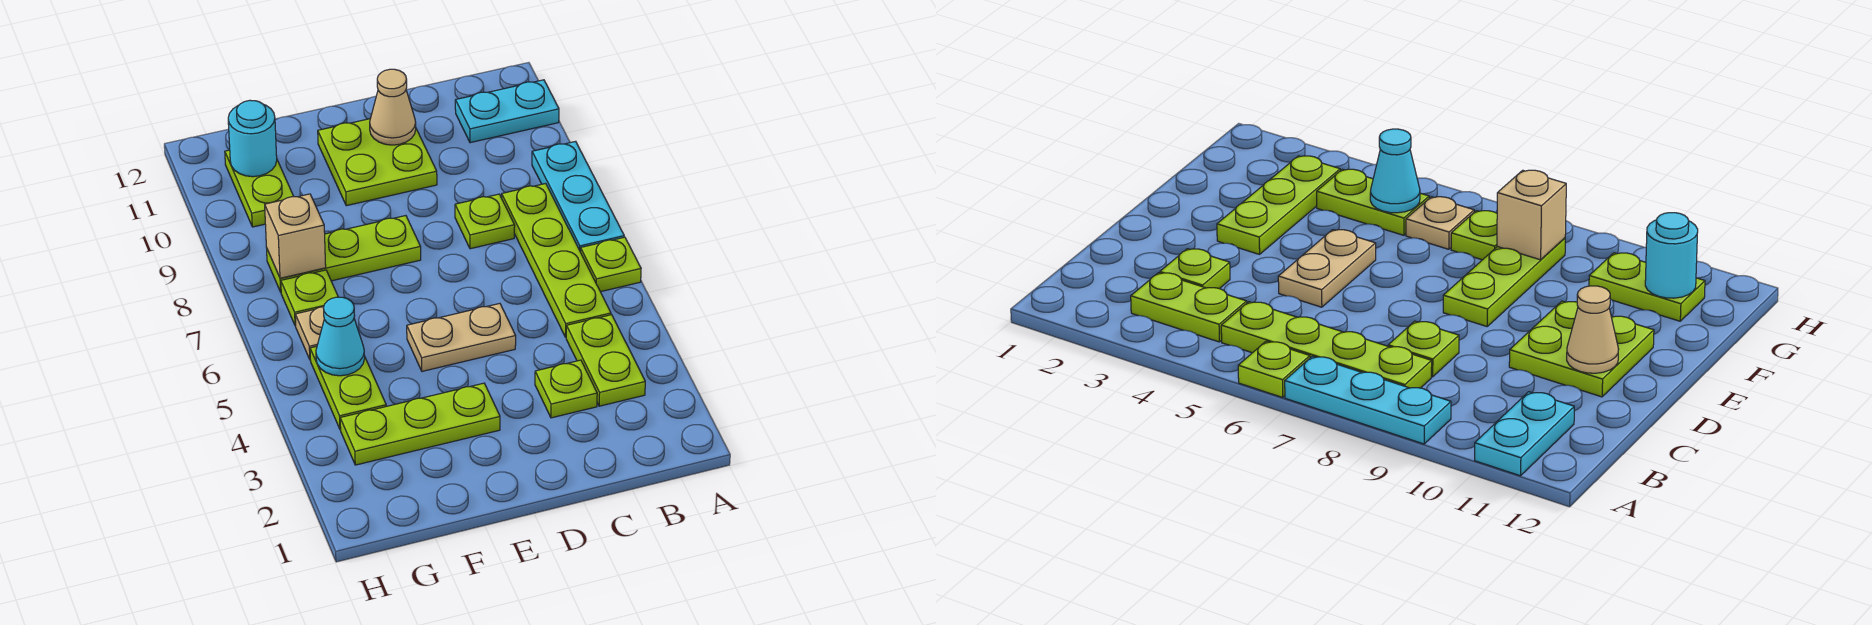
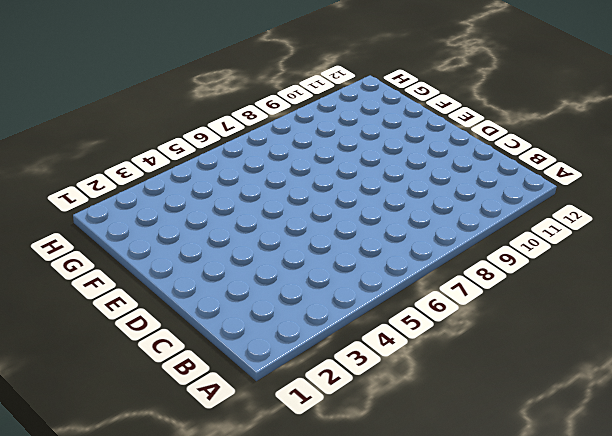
none -> lime plate A6 level 1
none -> cyan plate A7:A9 level 1
none -> cyan plate A11:B11 level 1

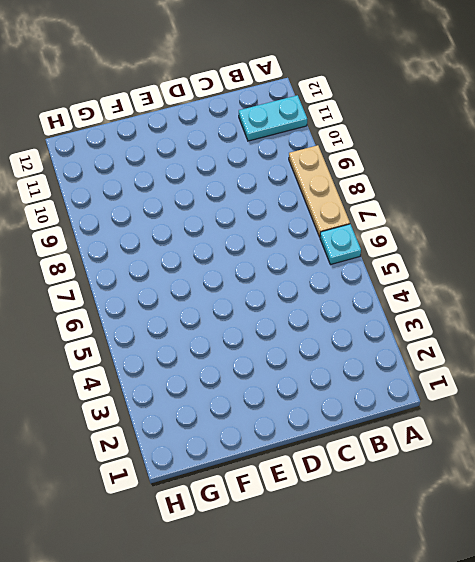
cyan plate A6 level 1 -> lime plate A6 level 1
tan plate A7:A9 level 1 -> cyan plate A7:A9 level 1
none -> lime plate B3:B4 level 1
none -> lime plate B5:B8 level 1
none -> lime plate C3 level 1

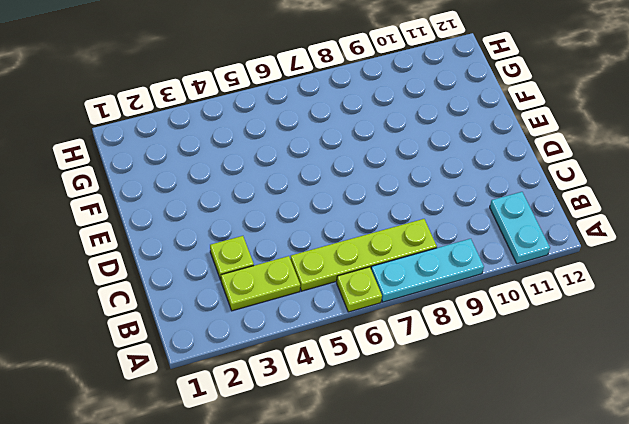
none -> lime plate C8 level 1
none -> tan plate D5:E5 level 1
none -> lime plate D10:E11 level 1

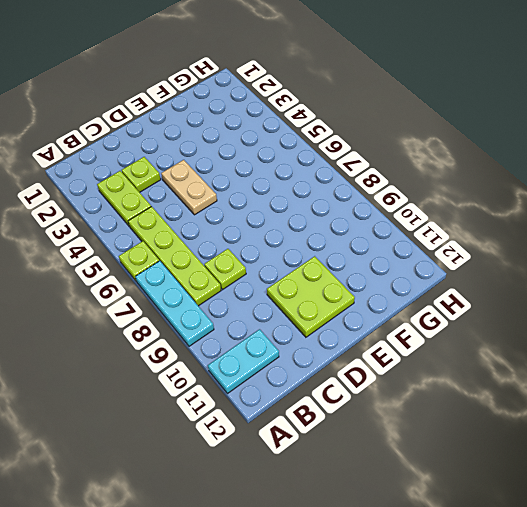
tan plate D4:D5 level 1 -> tan plate D5:E5 level 1
none -> lime plate E3:G3 level 1
none -> lime plate E8:G8 level 1
none -> lime plate G4:G5 level 1

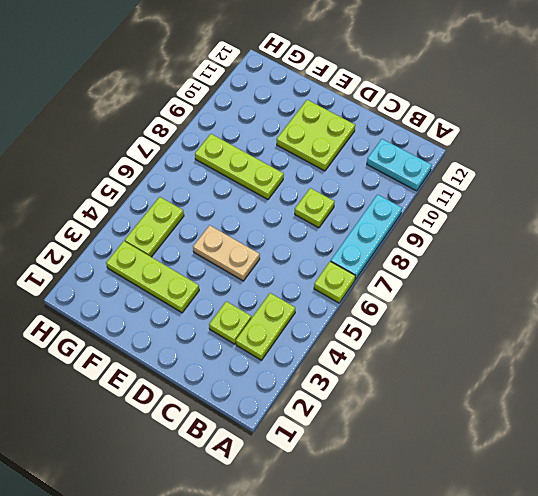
none -> lime plate B5:B8 level 1
none -> tan plate G6 level 1
none -> lime plate G7 level 1

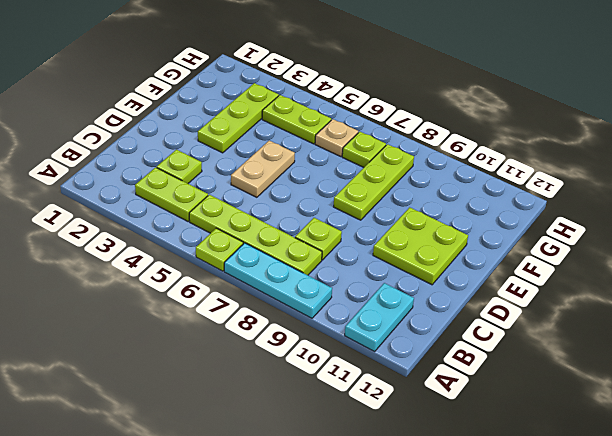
none -> lime plate G10:G11 level 1
none -> tan cone D11 level 2
none -> cyan cone G5 level 2

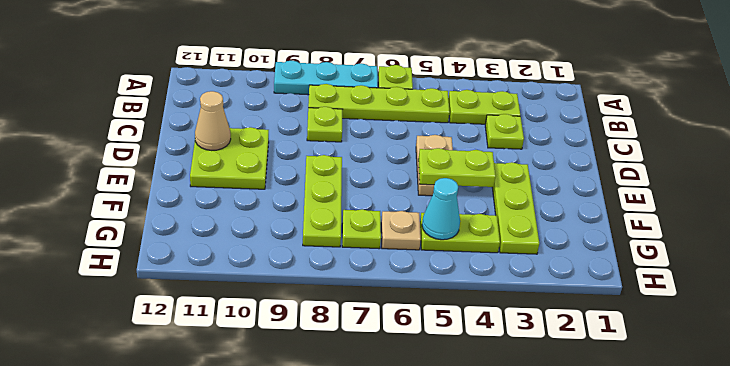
lime plate E4:E5 level 2 -> lime plate G10:G11 level 1
none -> cyan plate A11:B11 level 1
none -> tan brick G8 level 2
none -> cyan round brick G11 level 2

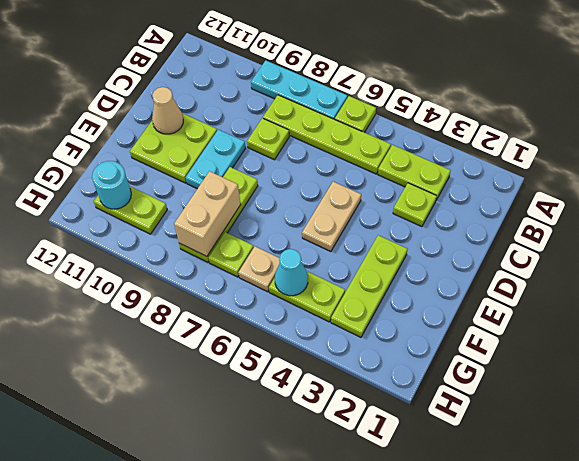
cyan plate D9:E9 level 1 -> cyan plate A11:B11 level 1
tan brick F8:G8 level 2 -> tan brick G8 level 2

